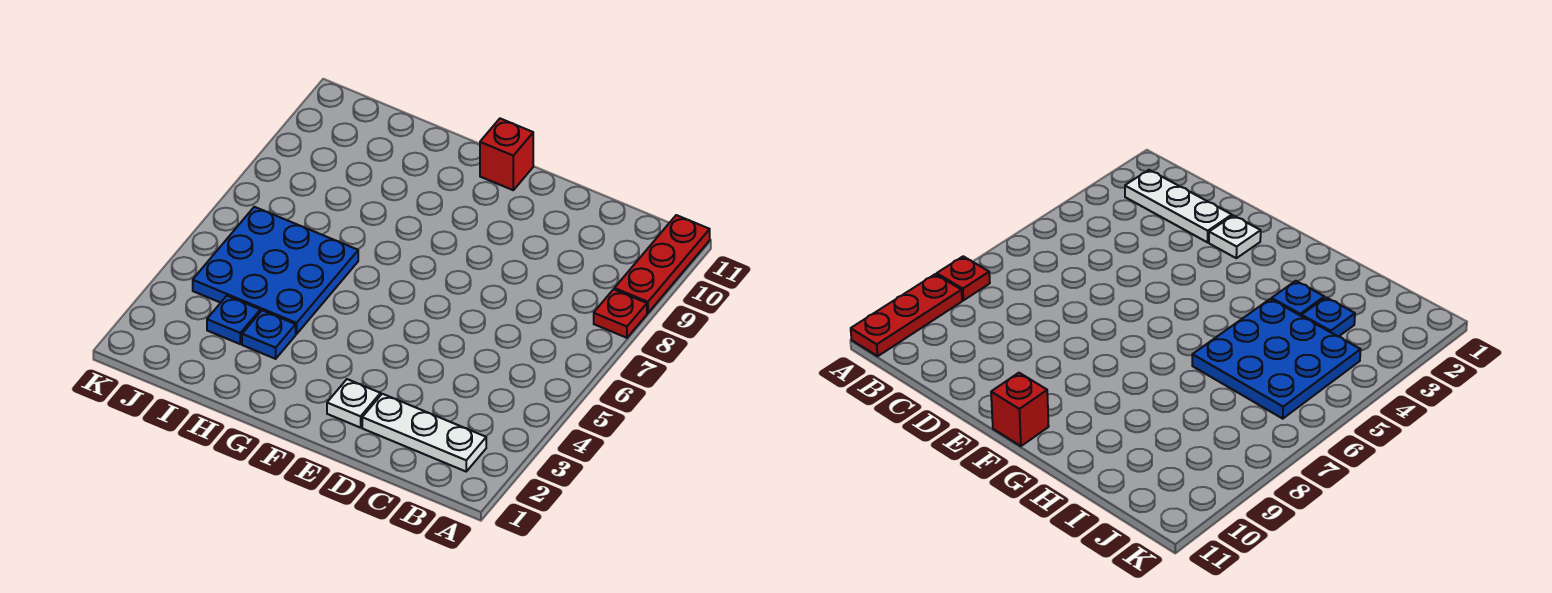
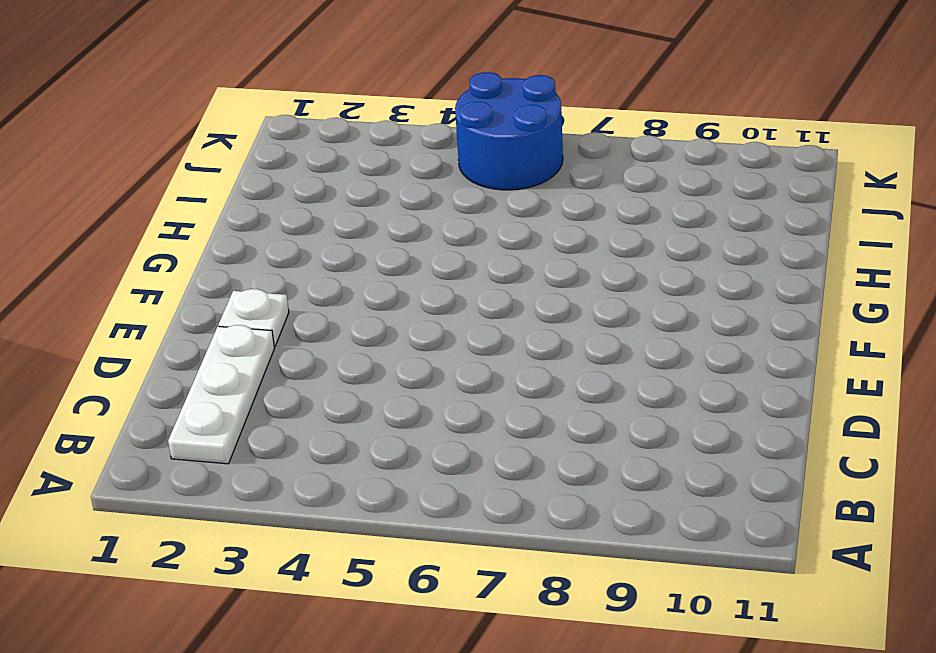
blue round brick J5:K6 level 1 -> blue plate H4:J6 level 1
none -> red plate A8 level 1
none -> red plate A9:A11 level 1

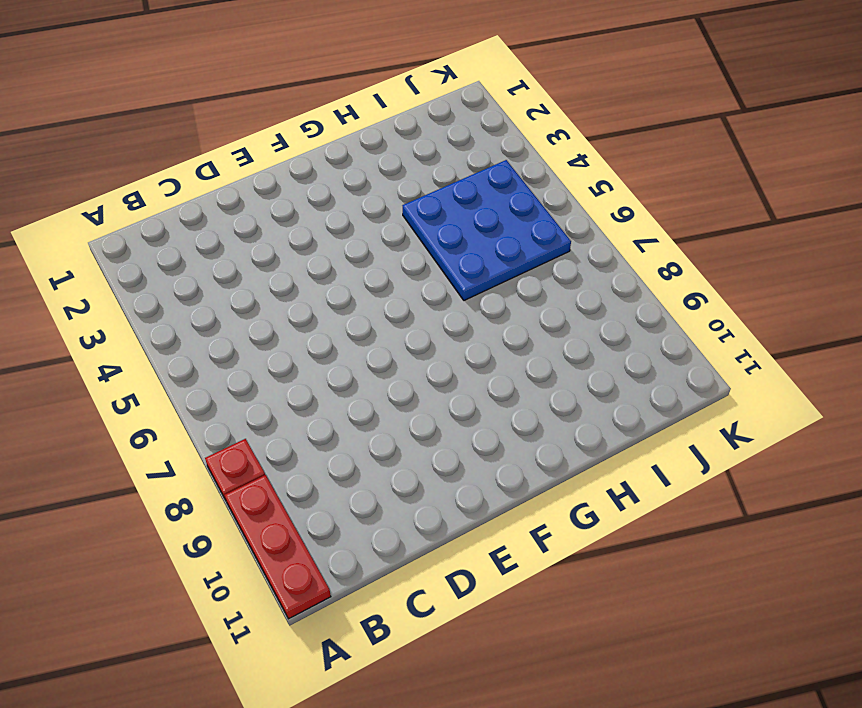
none -> white plate B2:D2 level 1
none -> white plate E2 level 1

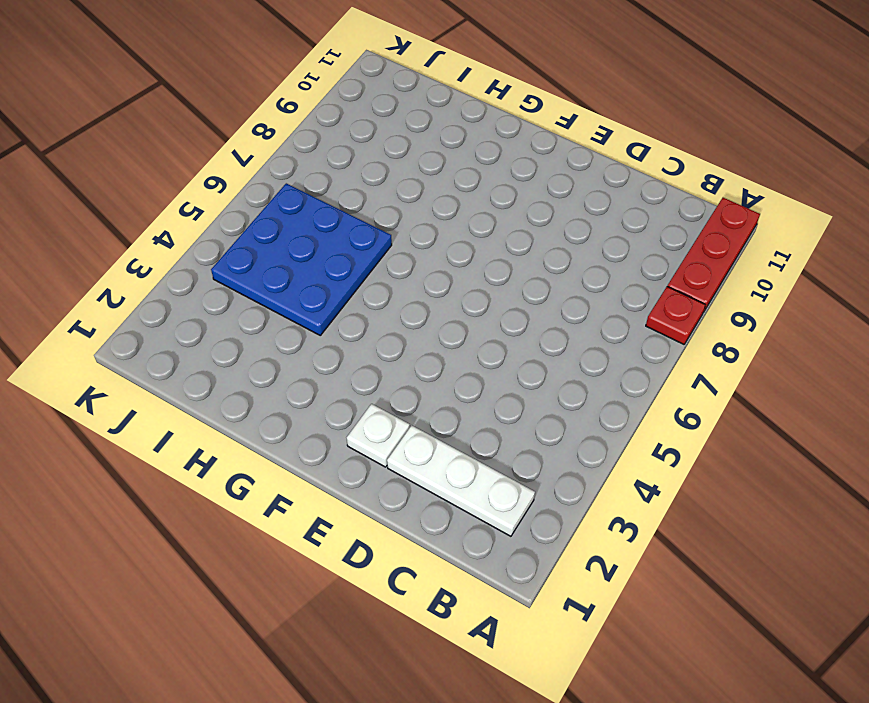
none -> red brick F11 level 1
none -> blue plate H3 level 1

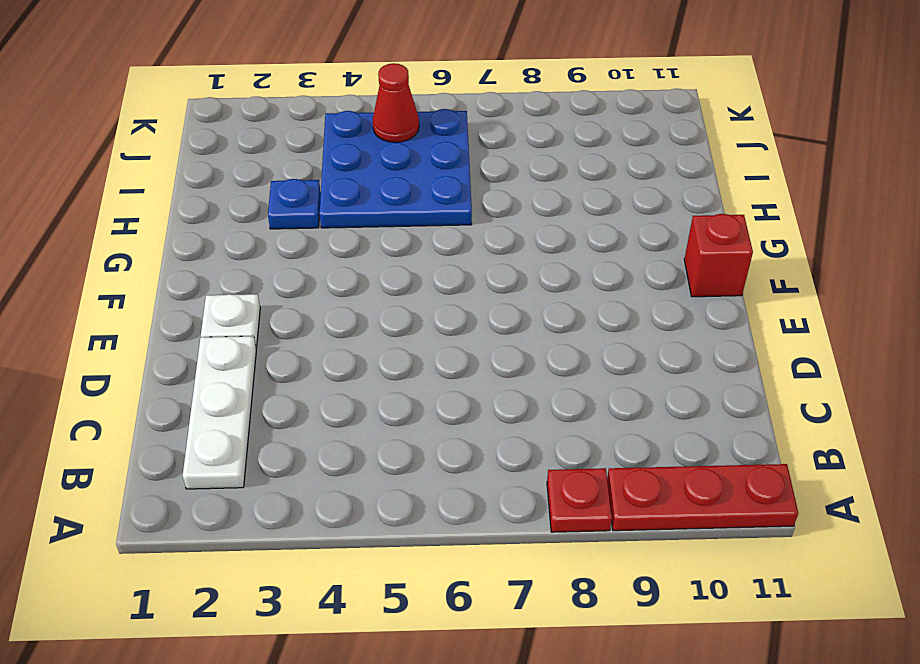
red cone J5 level 2 -> none
none -> blue plate I3 level 1

